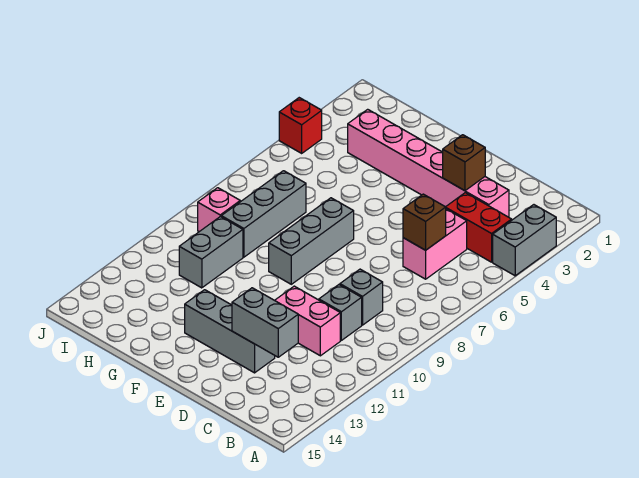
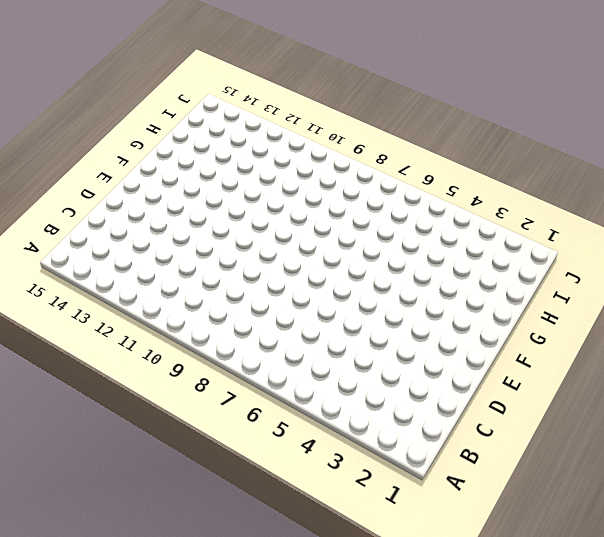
none -> grey brick A3:A4 level 1
none -> red brick B4:C4 level 1
none -> pink brick C3:H3 level 1

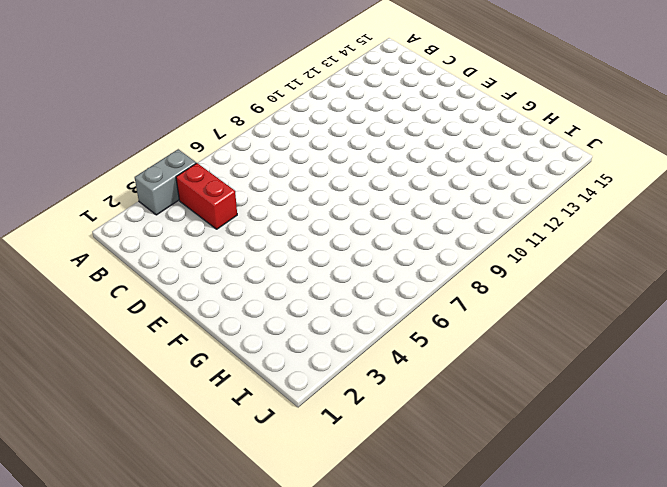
none -> pink brick C3:H3 level 1
none -> pink brick C5:C6 level 1
none -> grey brick C9 level 1

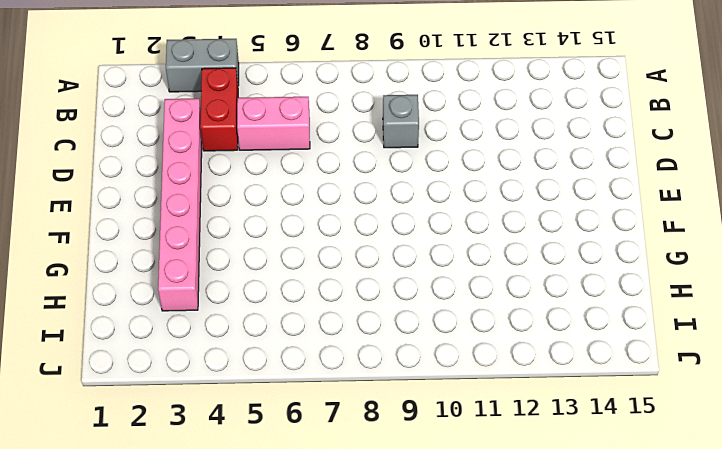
none -> grey brick C10 level 1
none -> pink brick C11:D11 level 1
none -> grey brick D13:F13 level 1

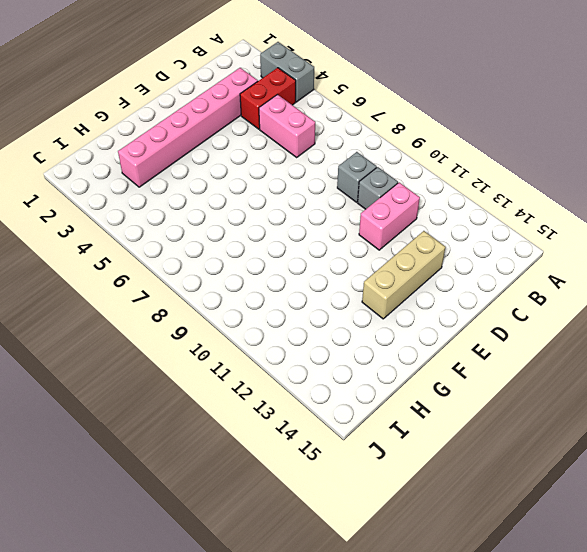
tan brick D13:F13 level 1 -> grey brick D13:F13 level 1
none -> grey brick F7:F9 level 1
none -> grey brick H7:H9 level 1
none -> grey brick H10:H11 level 1

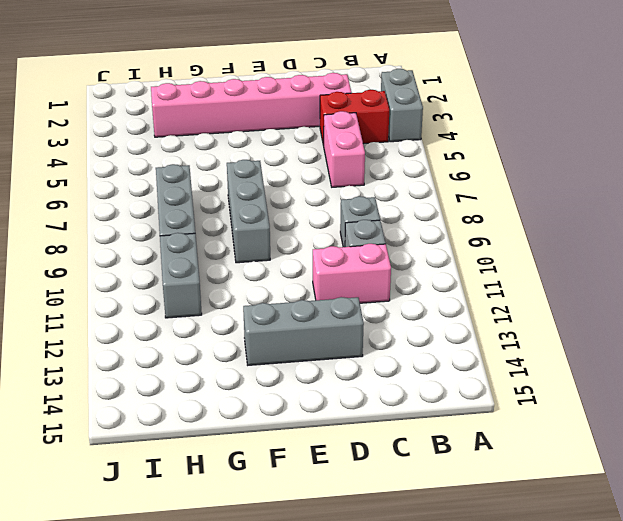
none -> pink brick I9 level 1
none -> red brick J4 level 1
none -> brown brick C6 level 2

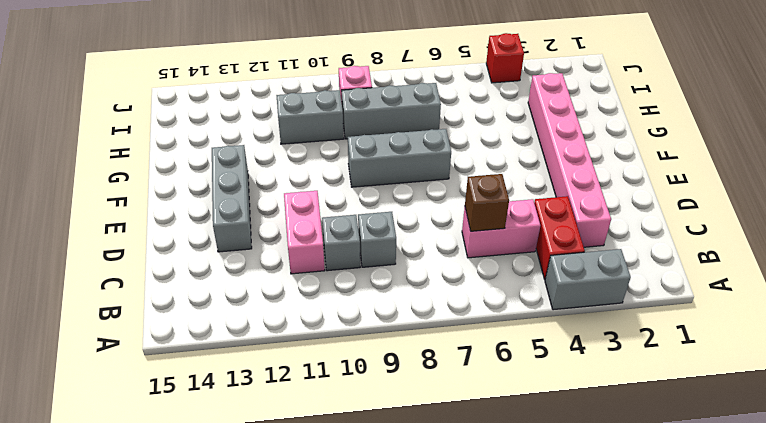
none -> grey brick C13:D13 level 2
none -> brown brick D3 level 2

